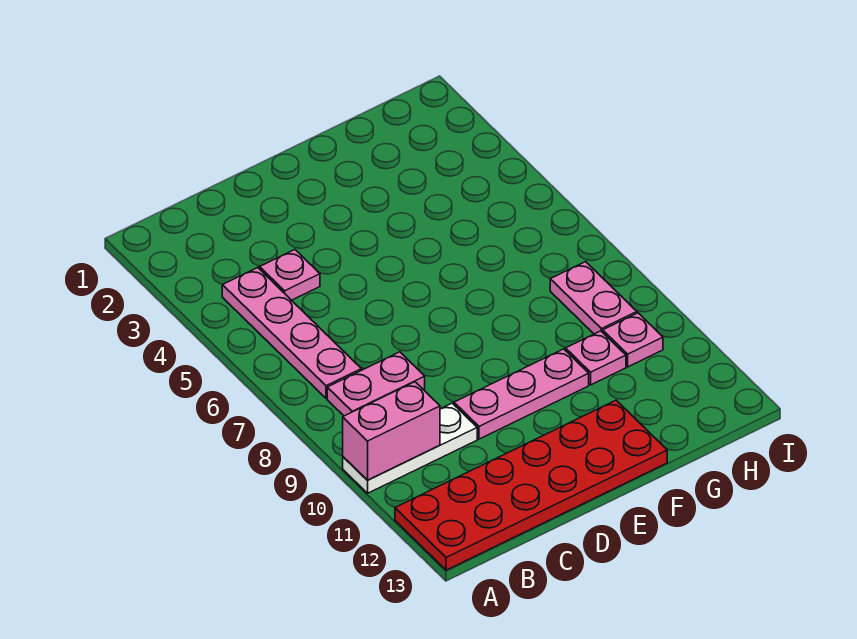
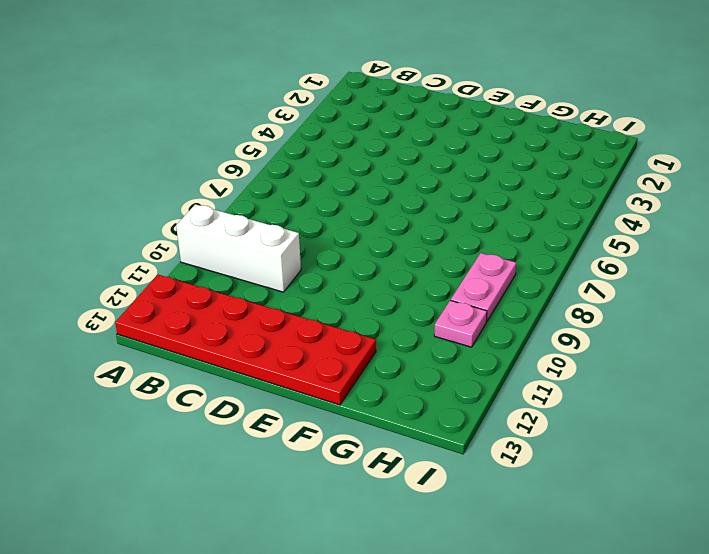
white brick A10:C10 level 1 -> white plate A10:C10 level 1
none -> pink plate B4:B7 level 1
none -> pink plate B8:C8 level 1

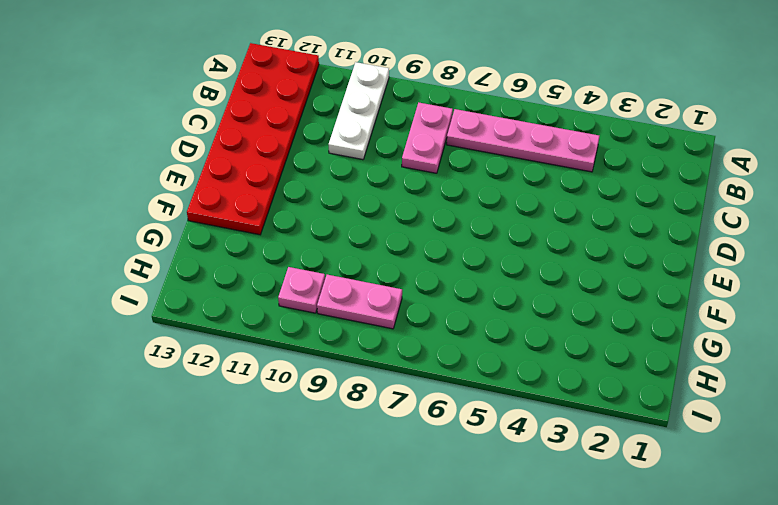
none -> pink plate C4 level 1
none -> pink plate D10:F10 level 1

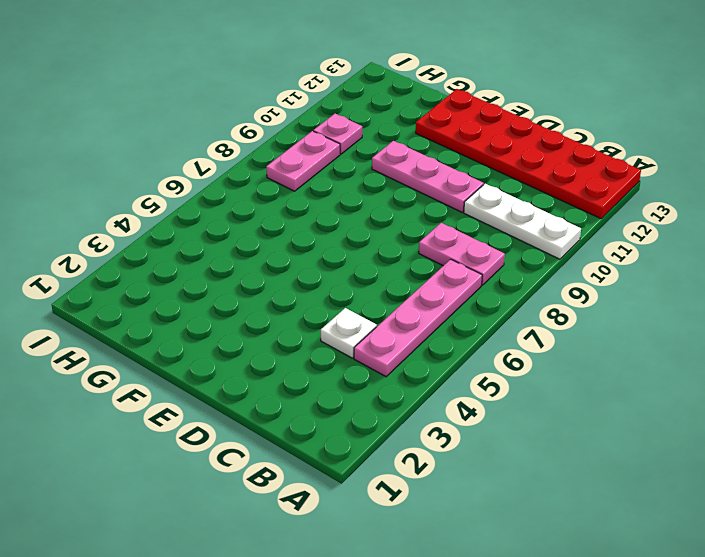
white plate C4 level 1 -> pink plate C4 level 1
none -> pink plate G10 level 1
none -> pink brick A10:B10 level 2

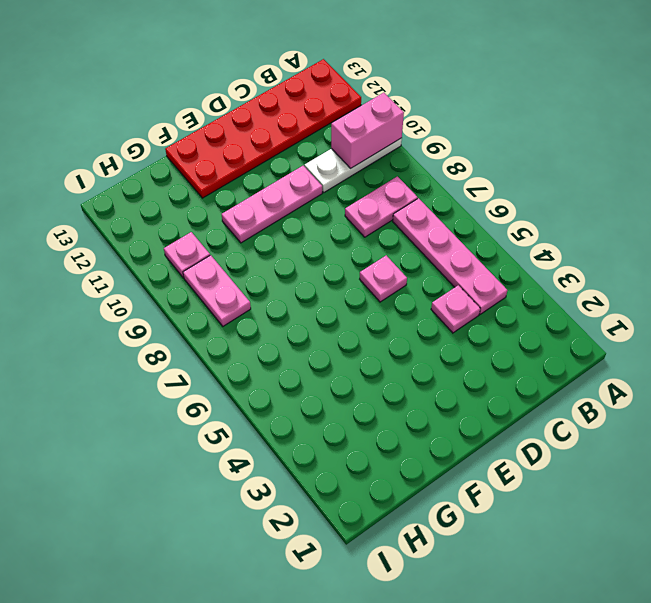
pink plate D6 level 1 -> pink plate G10 level 1

